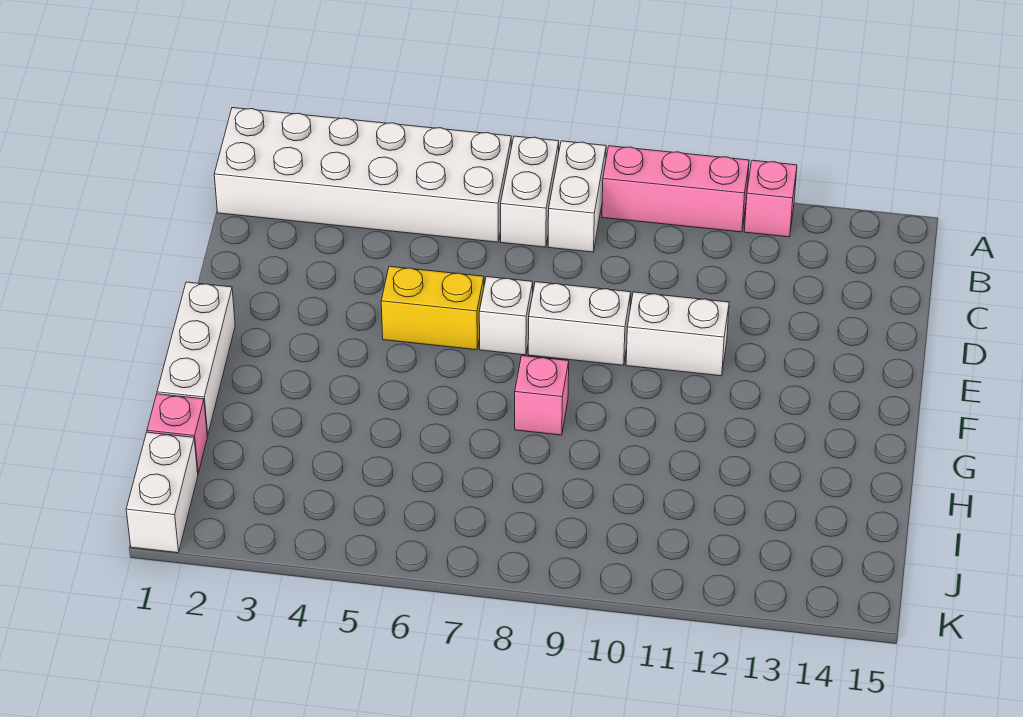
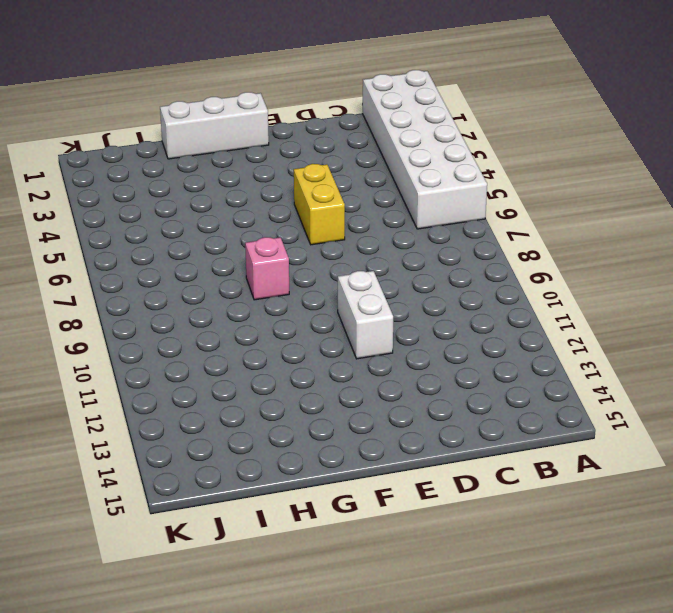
none -> white brick A7:B7 level 1
none -> white brick A8:B8 level 1
none -> pink brick A9:A11 level 1

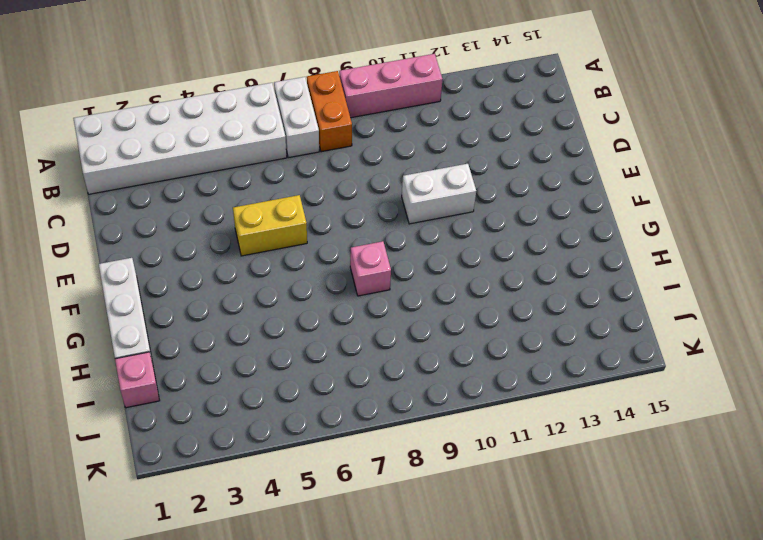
orange brick A8:B8 level 1 -> white brick A8:B8 level 1
none -> pink brick A12 level 1
none -> white brick E7 level 1
none -> white brick E8:E9 level 1

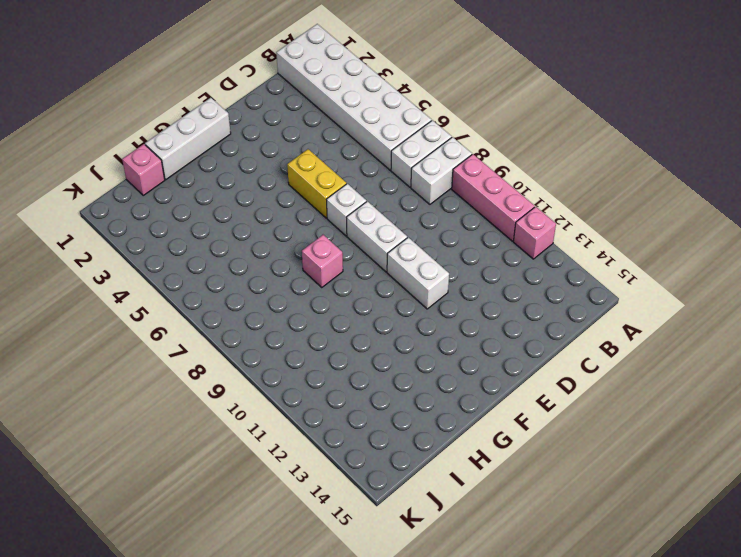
none -> white brick J1:K1 level 1

